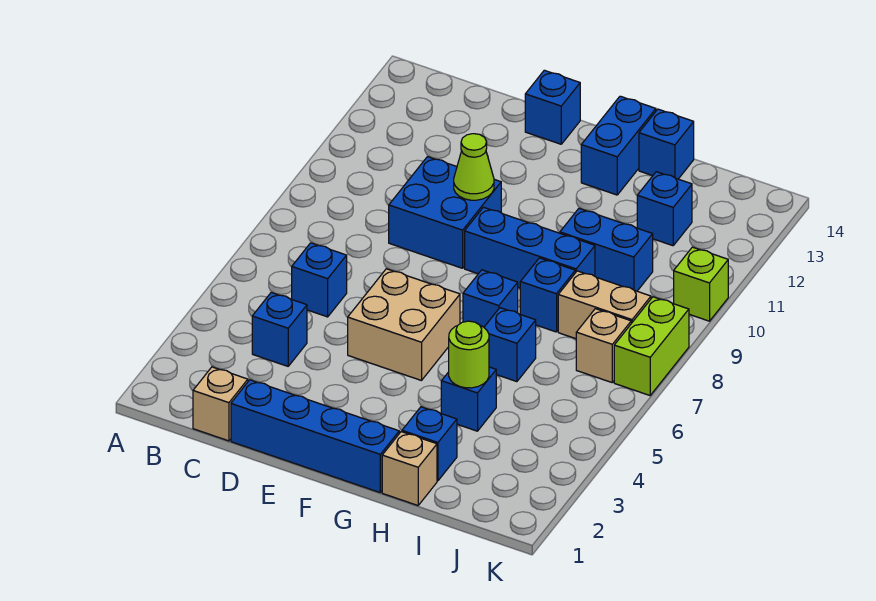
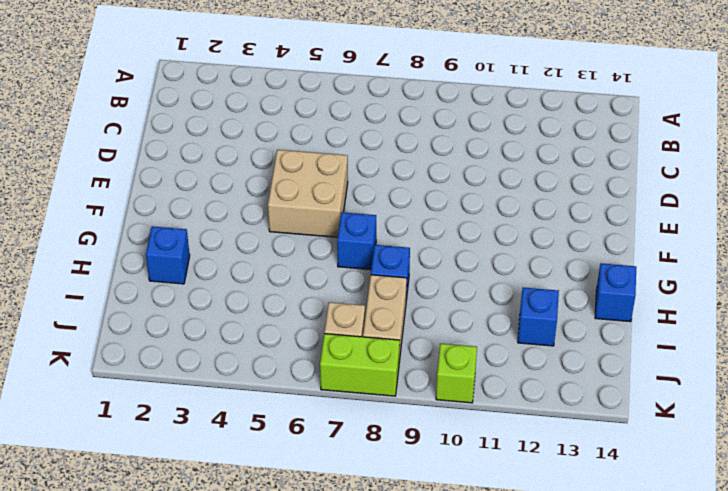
none -> tan brick C1 level 1
none -> blue brick C4 level 1
none -> blue brick C6 level 1

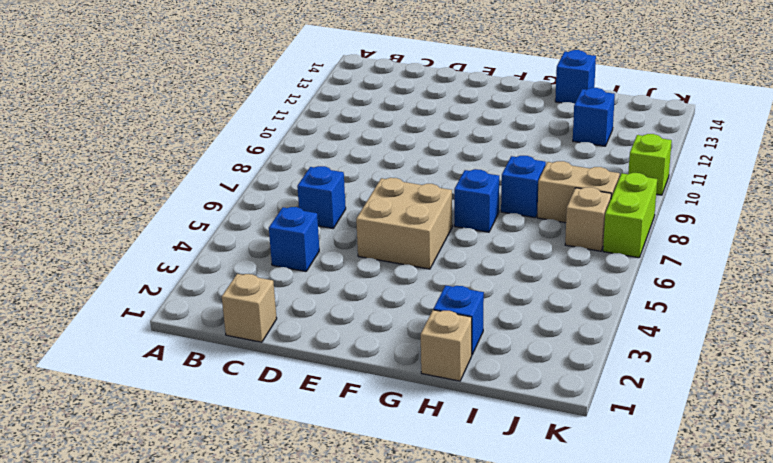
none -> blue brick D1:G1 level 1
none -> blue brick D9:E10 level 1
none -> blue brick E14 level 1

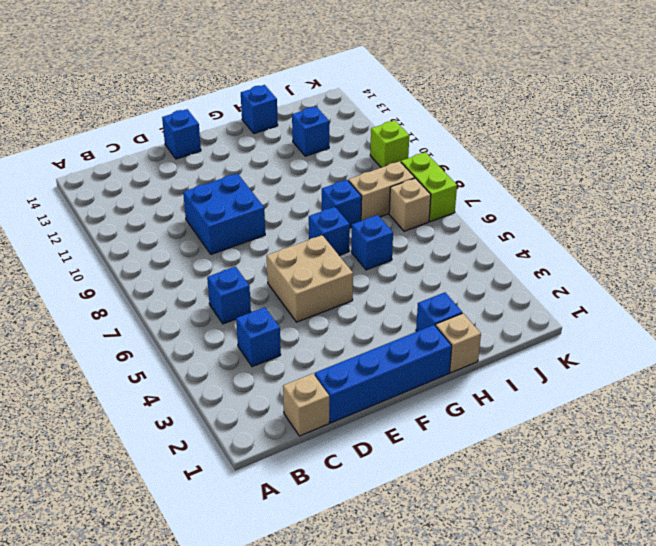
none -> blue brick F9:H9 level 1
none -> blue brick G13:G14 level 1
none -> blue brick H4 level 1

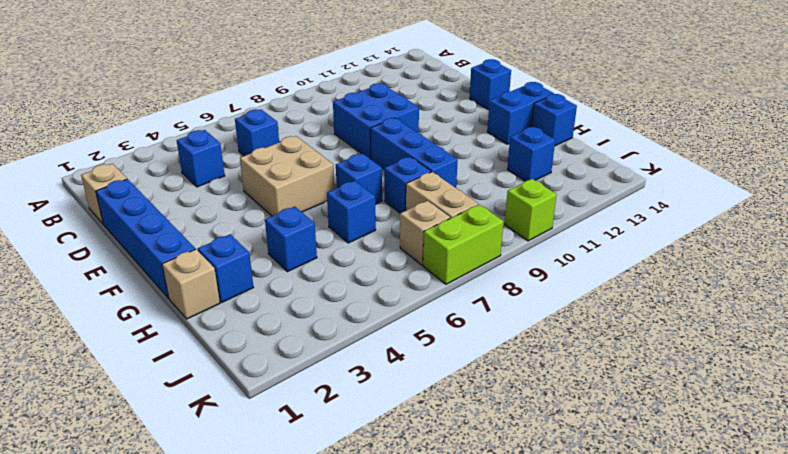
none -> blue brick H10:I10 level 1
none -> lime cone E10 level 2
none -> lime round brick H4 level 2

